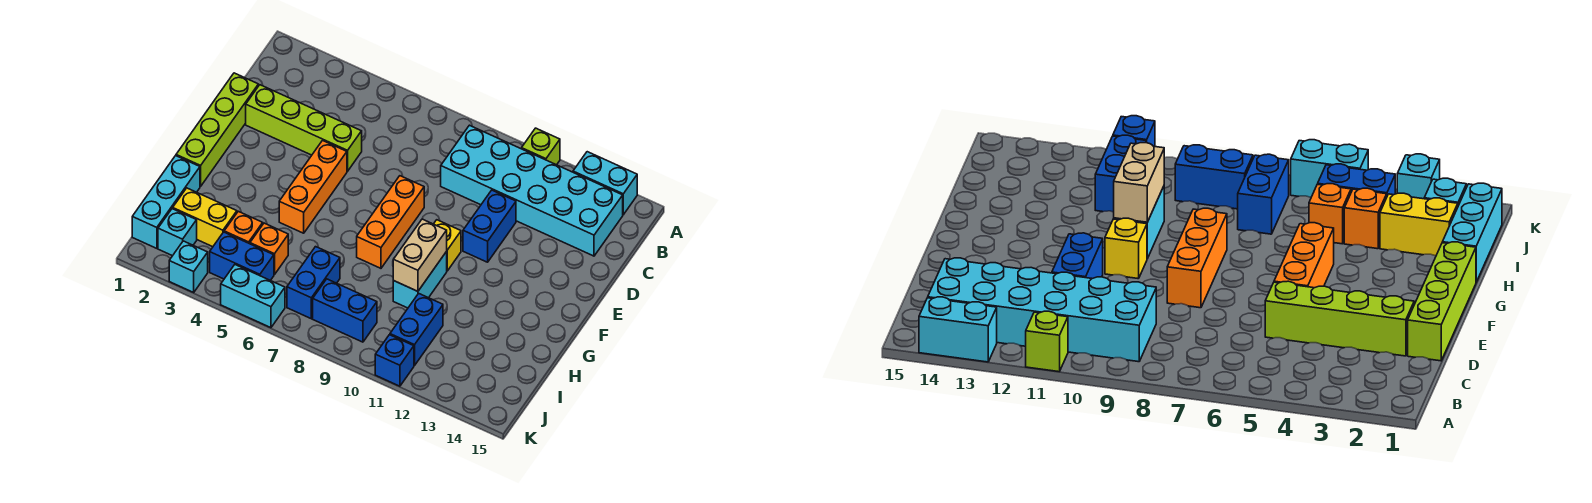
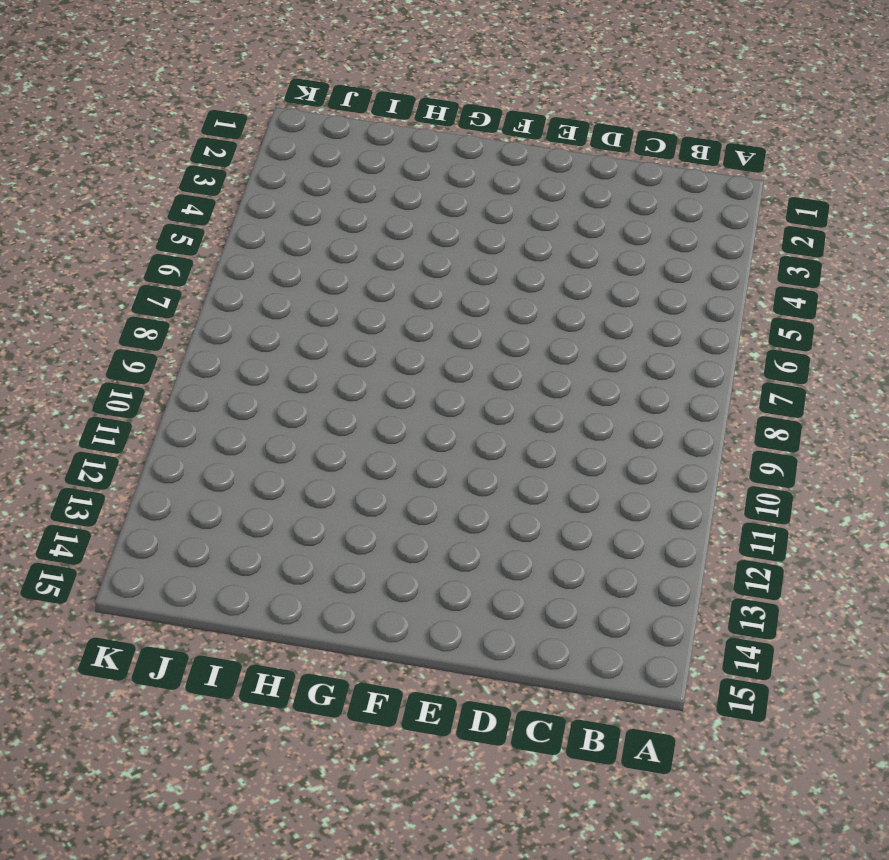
none -> lime brick A11 level 1
none -> cyan brick A13:A14 level 1
none -> cyan brick B9:C14 level 1

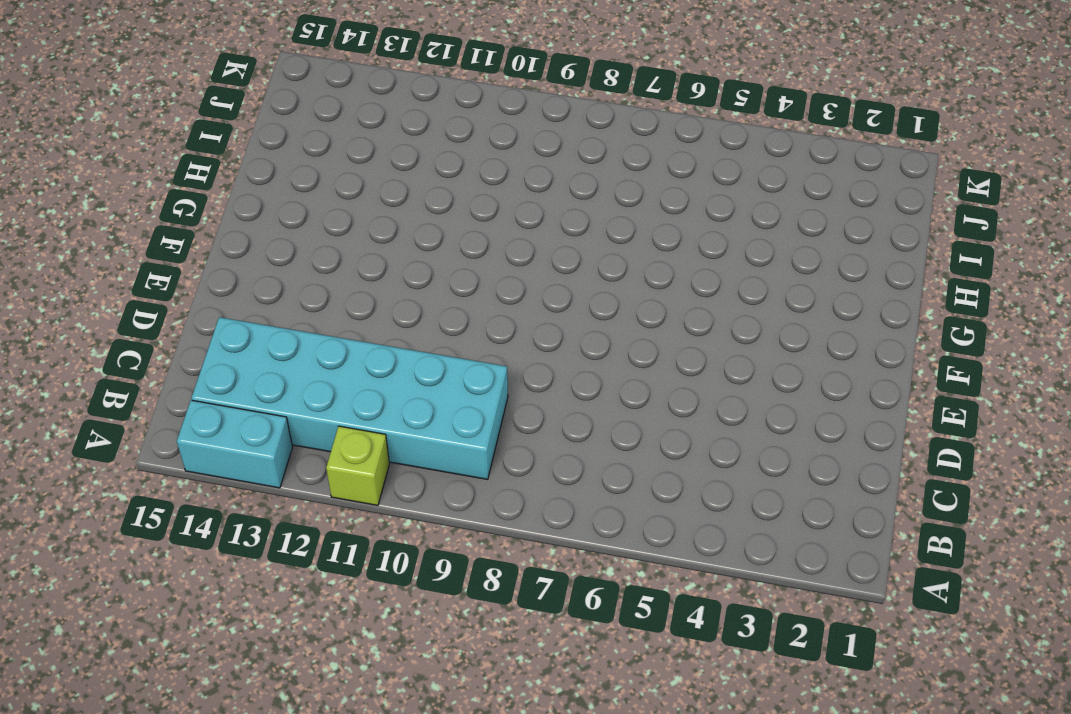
none -> lime brick D1:G1 level 1
none -> lime brick D2:D5 level 1
none -> blue brick D11:E11 level 1

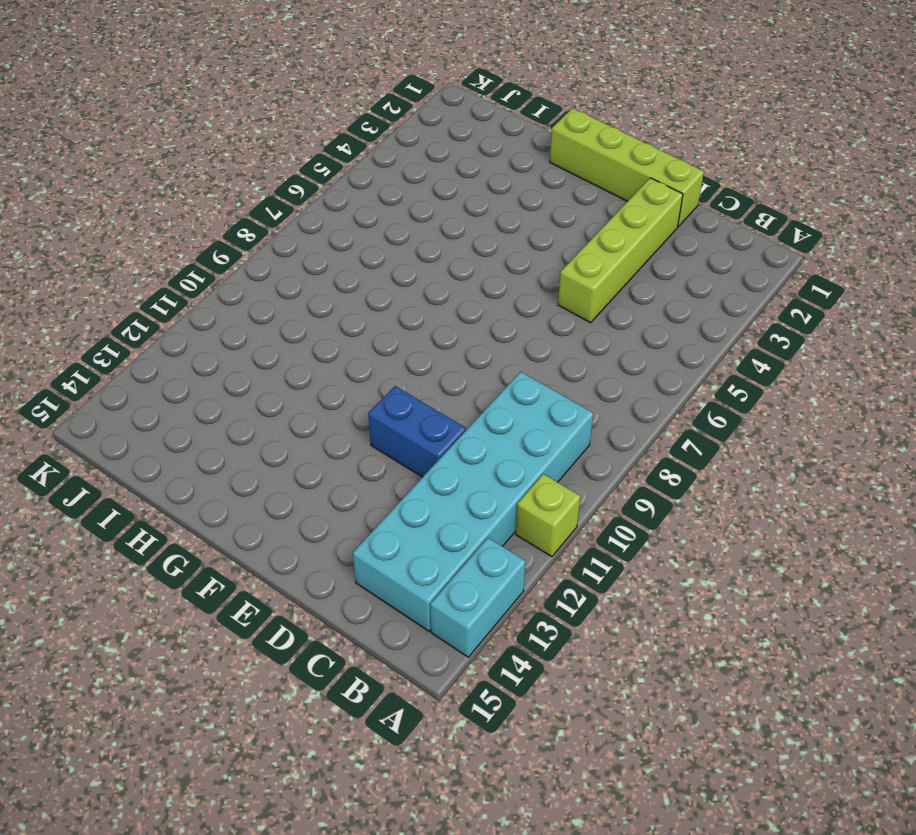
none -> orange brick E5:G5 level 1
none -> orange brick E8:G8 level 1
none -> yellow brick F10 level 1

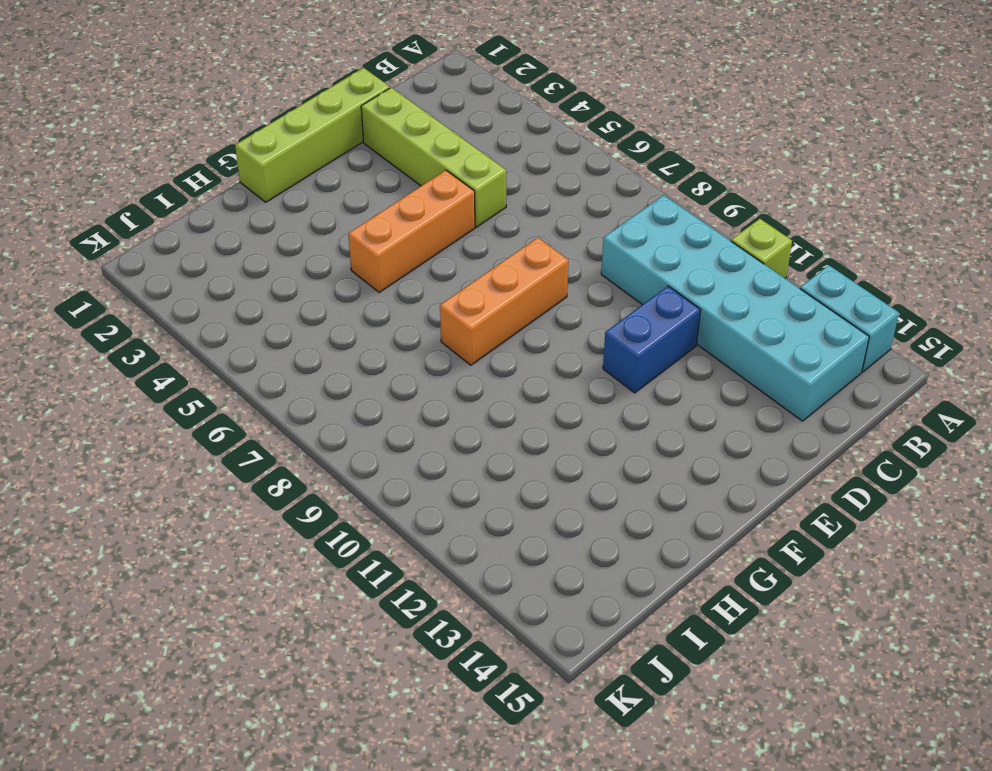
none -> yellow brick F10 level 1
none -> cyan brick G10:H10 level 1
none -> cyan brick H1:J1 level 1

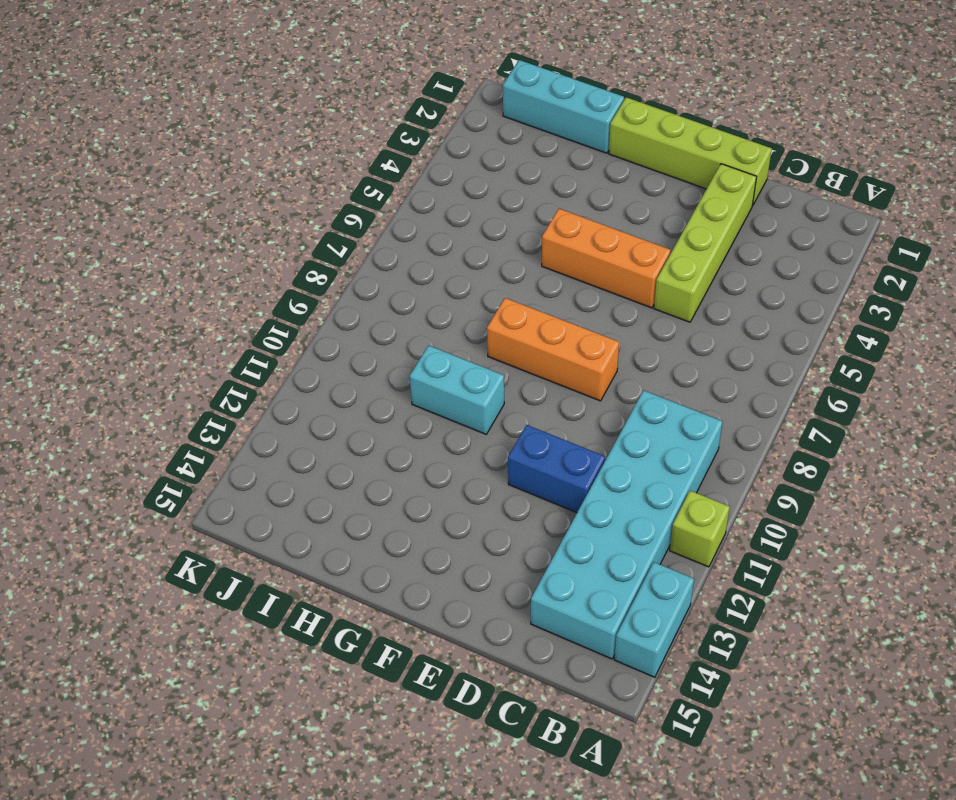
none -> yellow brick F10 level 1
none -> yellow brick I2:I3 level 1
none -> orange brick I4 level 1

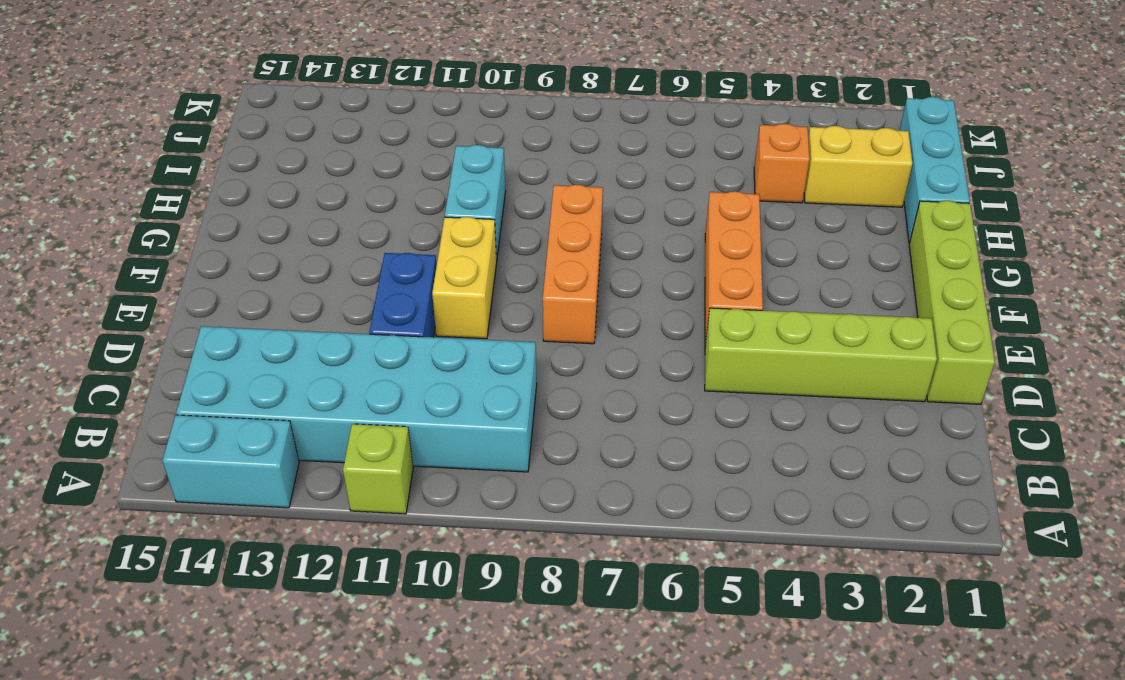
yellow brick E10:F10 level 1 -> yellow brick F10 level 1
none -> orange brick I5 level 1
none -> blue brick I7:J7 level 1
none -> blue brick I11:J11 level 1

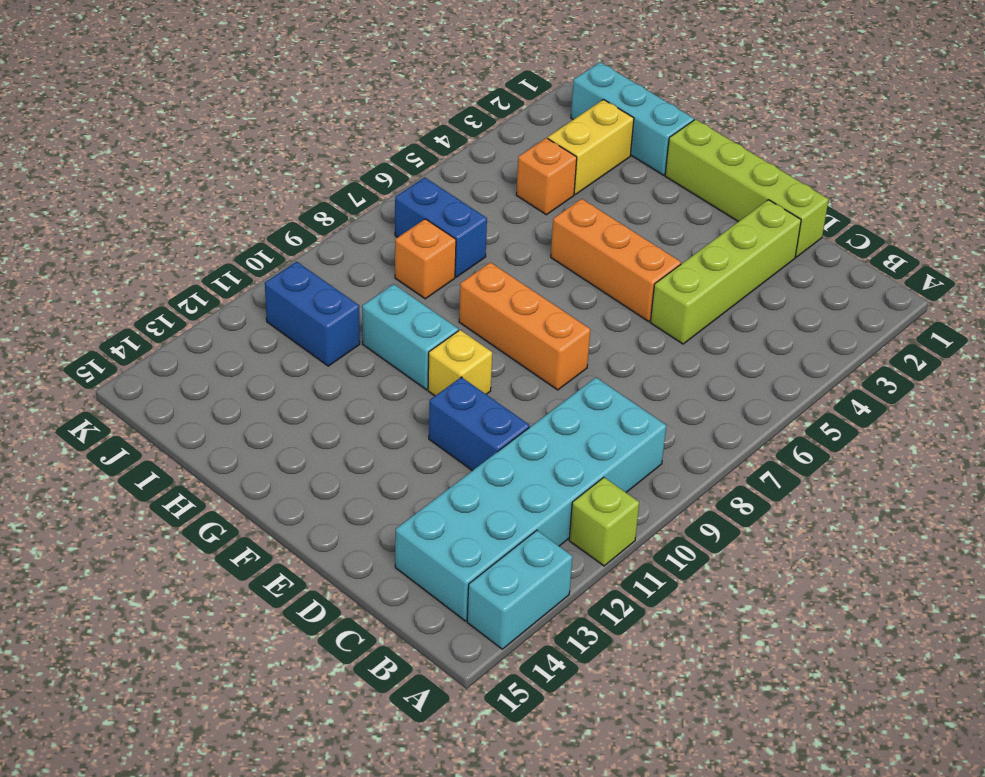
orange brick I8 level 1 -> orange brick I5 level 1
none -> cyan brick J2 level 1
none -> blue brick J4:J5 level 1
none -> blue brick J8:J9 level 1

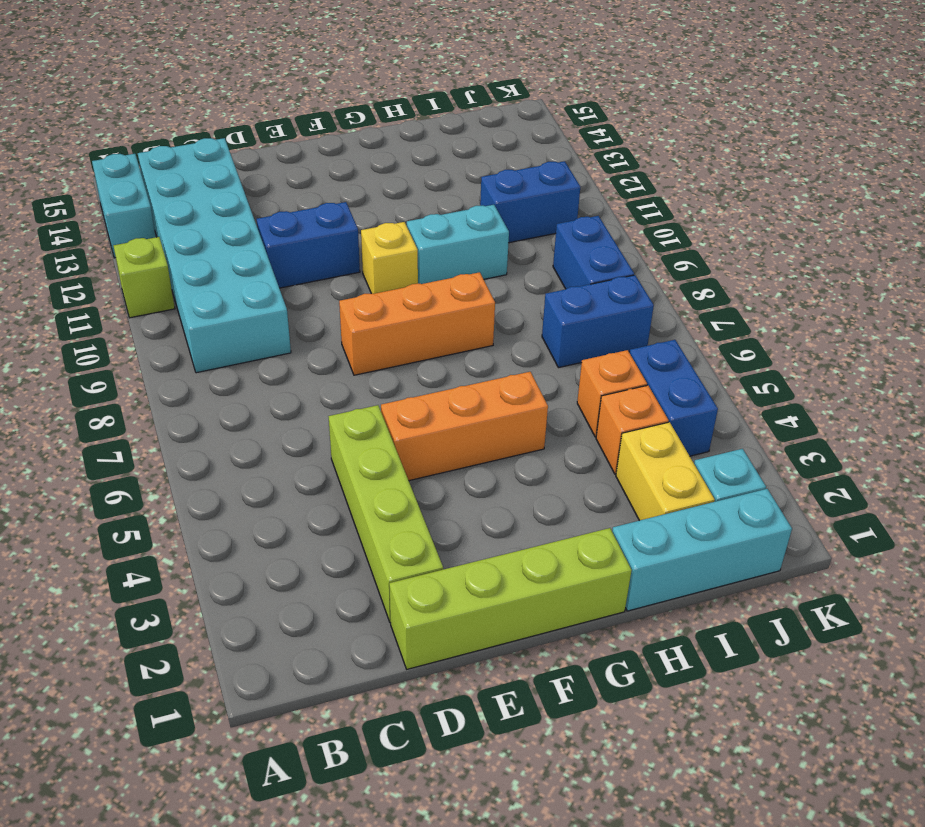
none -> cyan brick K3 level 1
none -> cyan brick K5:K6 level 1
none -> blue brick K11 level 1

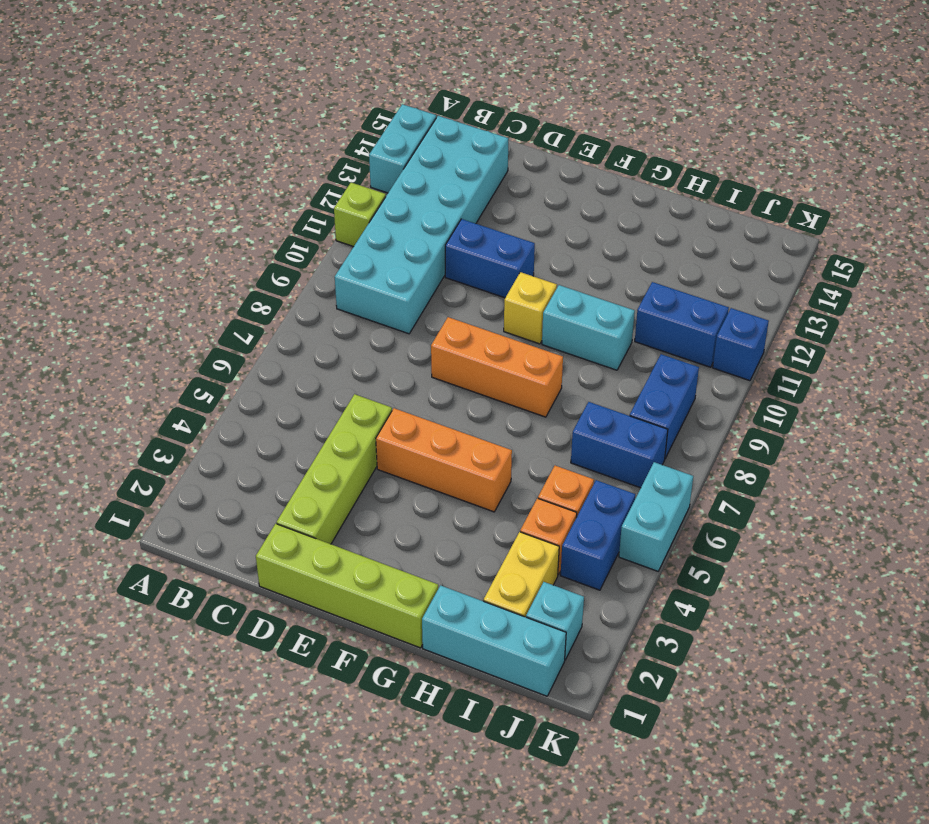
none -> cyan brick K3 level 1
none -> tan brick G10:H10 level 2

